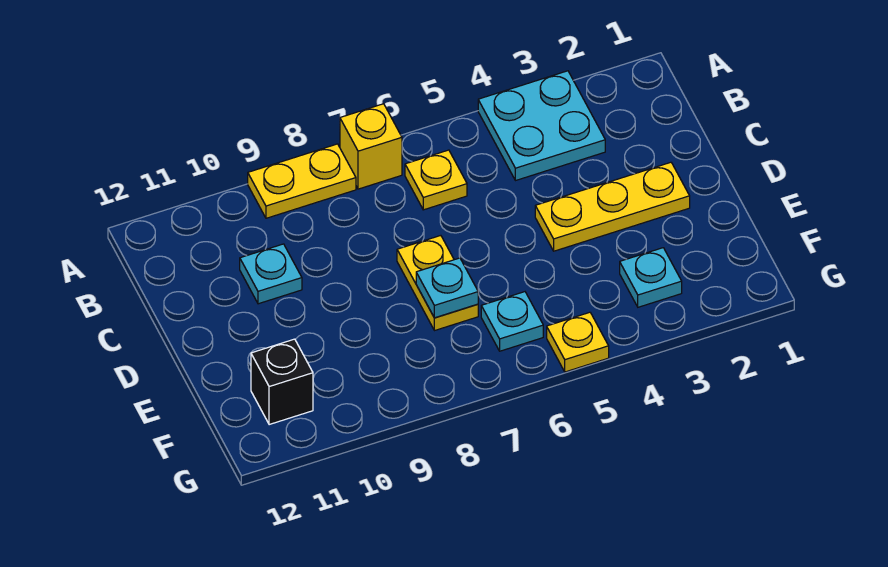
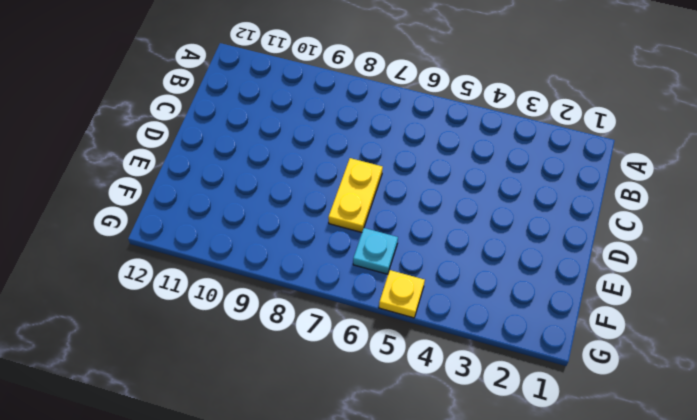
none -> cyan plate A3:B4 level 1
none -> yellow brick A7 level 1
none -> yellow plate A8:A9 level 1

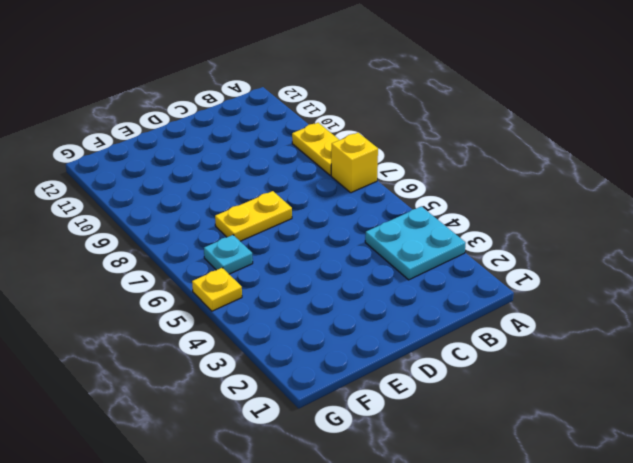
none -> yellow plate B6 level 1
none -> cyan plate C10 level 1
none -> yellow plate D2:D4 level 1

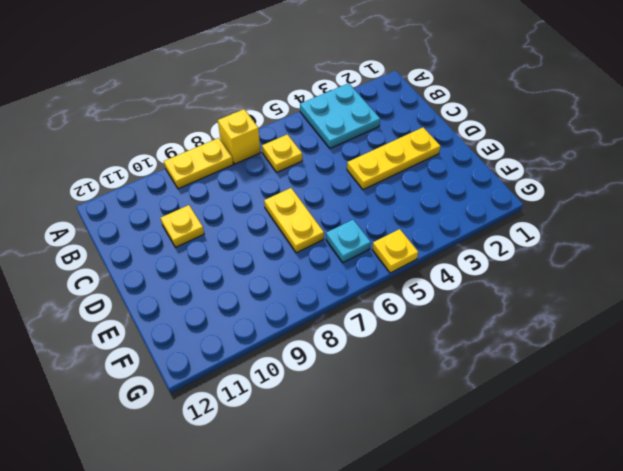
yellow plate C10 level 1 -> cyan plate C10 level 1
none -> cyan plate F3 level 1
none -> black brick F11 level 1
none -> cyan plate E7 level 2

